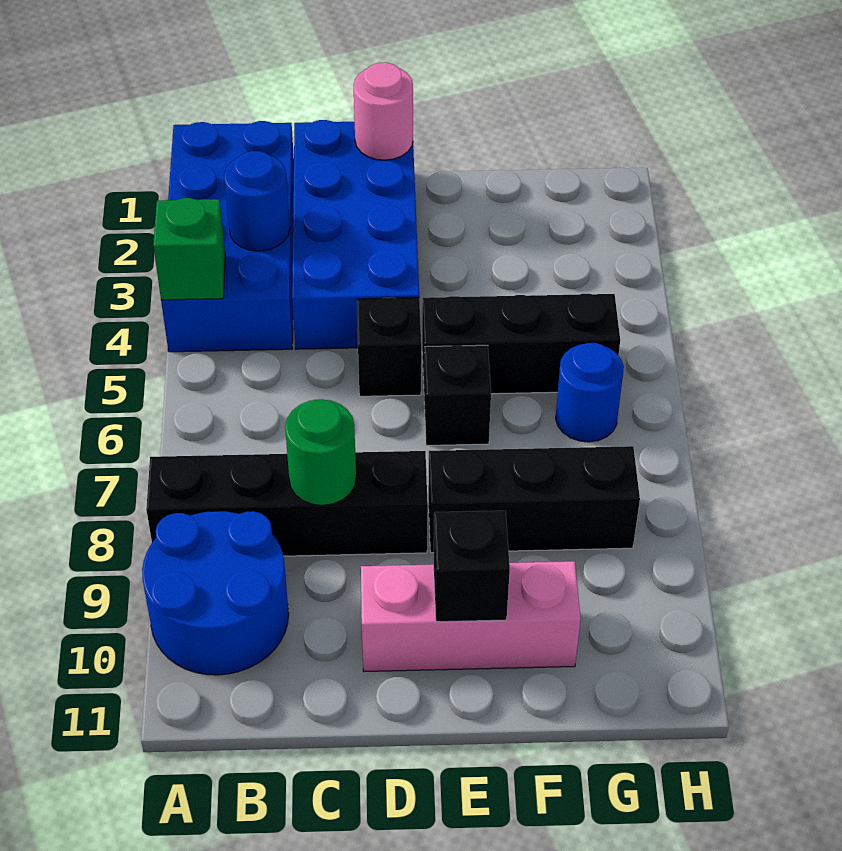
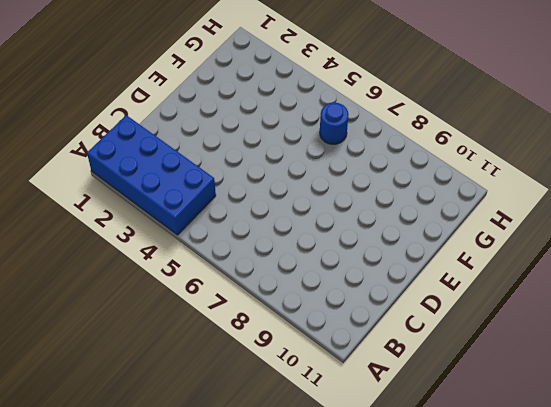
none -> black brick A8:D8 level 1
none -> blue round brick A9:B10 level 1
none -> blue brick C1:D4 level 1

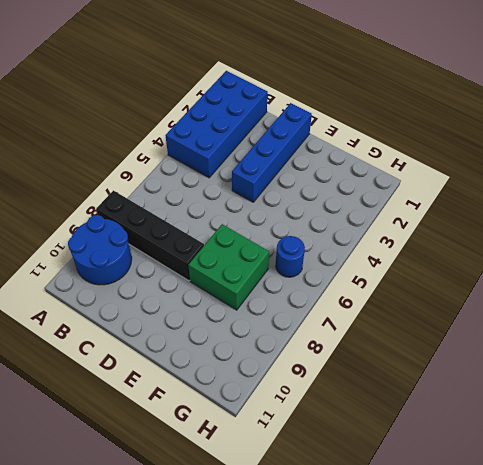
blue brick D1:D4 level 1 -> blue brick C1:D4 level 1
green brick E7:F8 level 1 -> black brick E8:G8 level 1
none -> black brick D5 level 1
none -> pink brick D10:F10 level 1
none -> black brick E5:G5 level 1

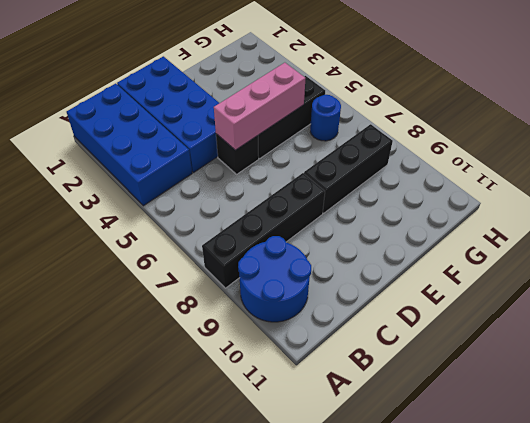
pink brick D5:F5 level 2 -> pink brick D10:F10 level 1
none -> black brick E6 level 1
none -> green brick A4 level 2
none -> blue round brick B3 level 2

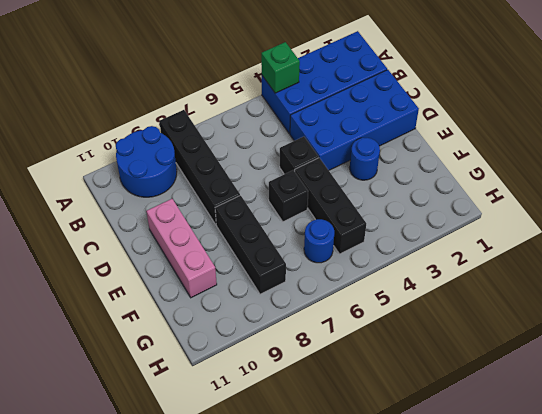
blue round brick E3 level 1 -> blue round brick B3 level 2
none -> green round brick C8 level 2
none -> pink round brick D1 level 2
none -> black brick E10 level 2

